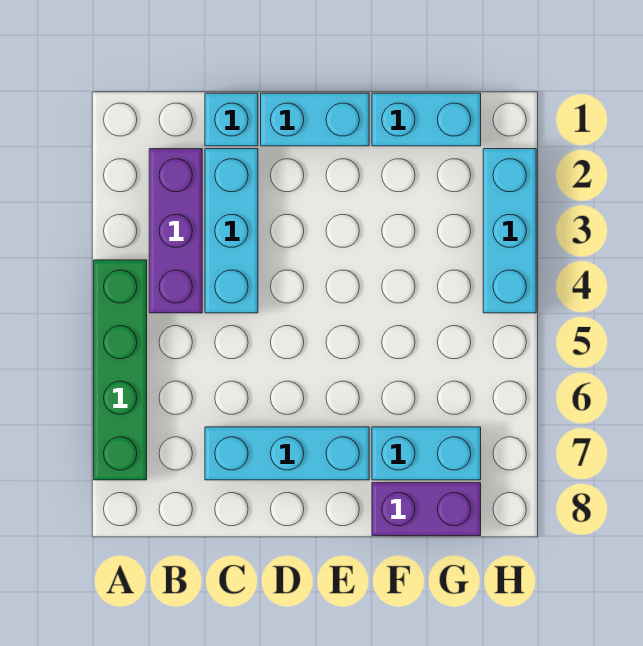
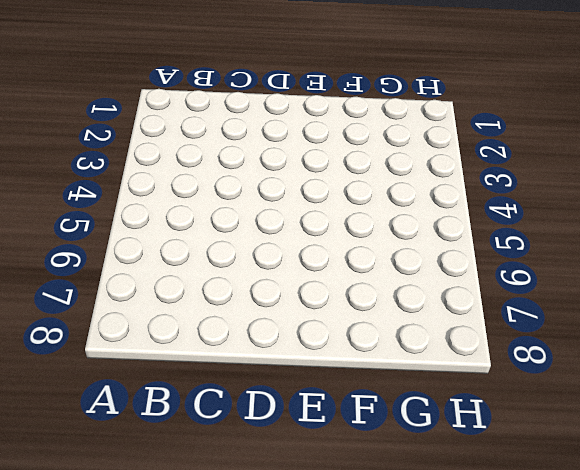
none -> green brick A4:A7 level 1
none -> purple brick B2:B4 level 1

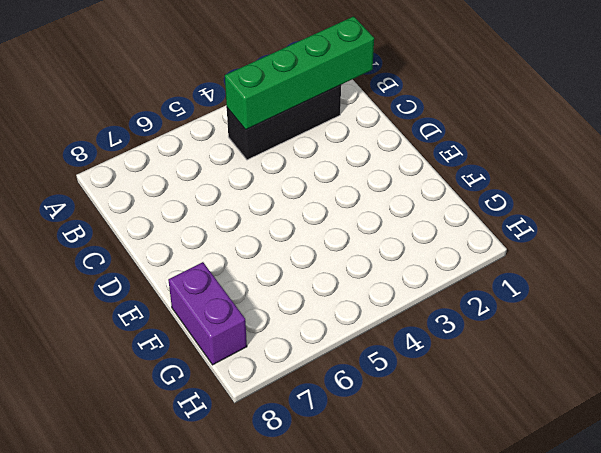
green brick B1:B4 level 2 -> green brick A4:A7 level 1
black brick B2:B4 level 1 -> purple brick B2:B4 level 1
none -> cyan brick C1 level 1
none -> cyan brick C2:C4 level 1

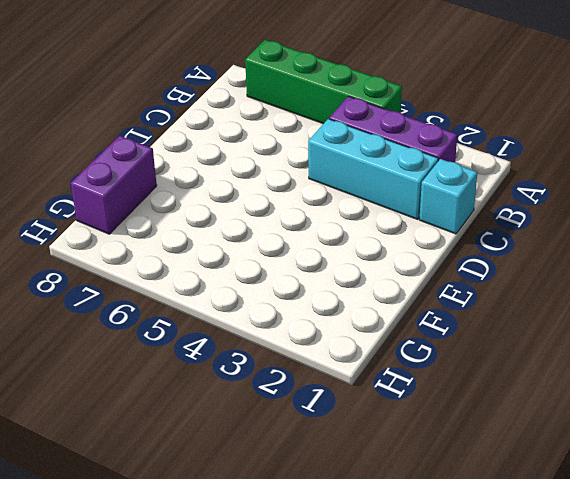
none -> cyan brick C7:E7 level 1
none -> cyan brick D1:E1 level 1

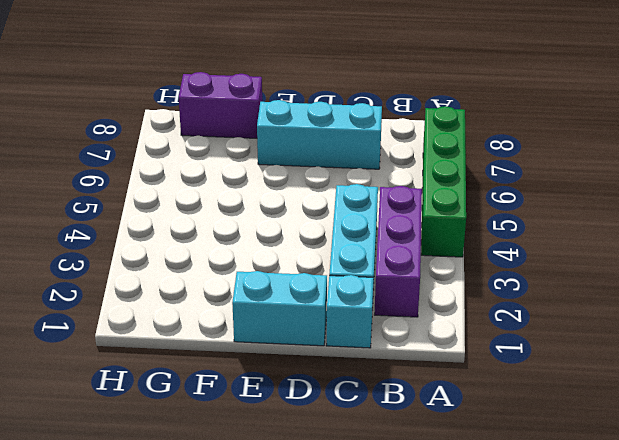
none -> cyan brick F1:G1 level 1
none -> cyan brick F7:G7 level 1

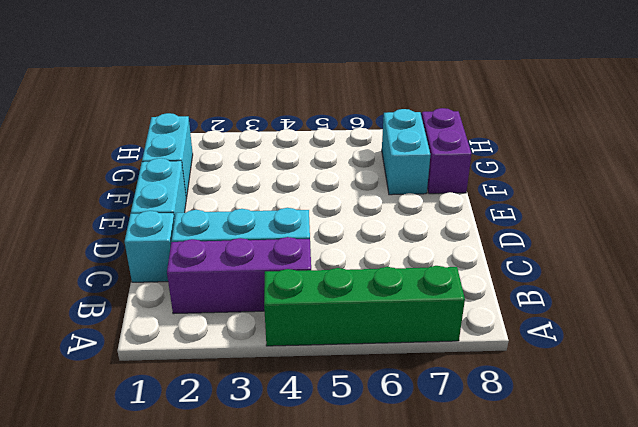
none -> cyan brick C7:E7 level 1
none -> cyan brick H2:H4 level 1

